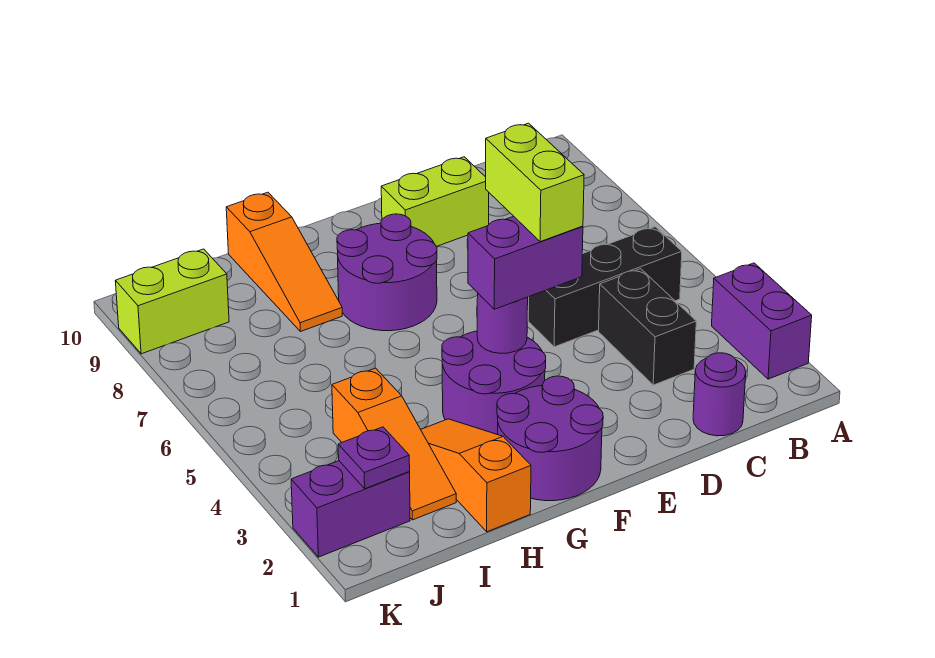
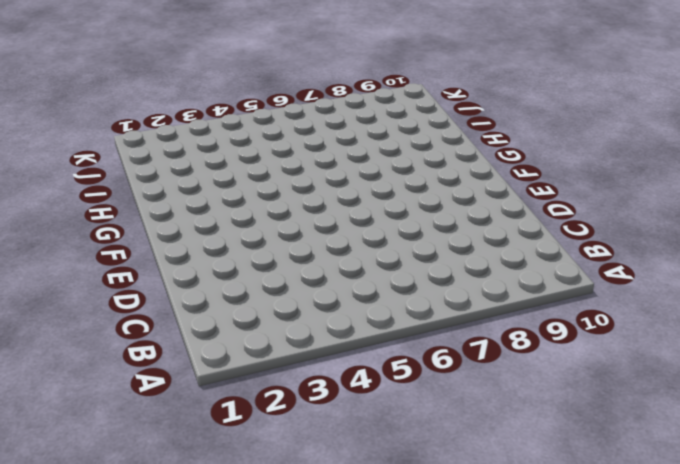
none -> purple brick A2:A3 level 1
none -> black brick B5:D5 level 1
none -> purple round brick C1 level 1

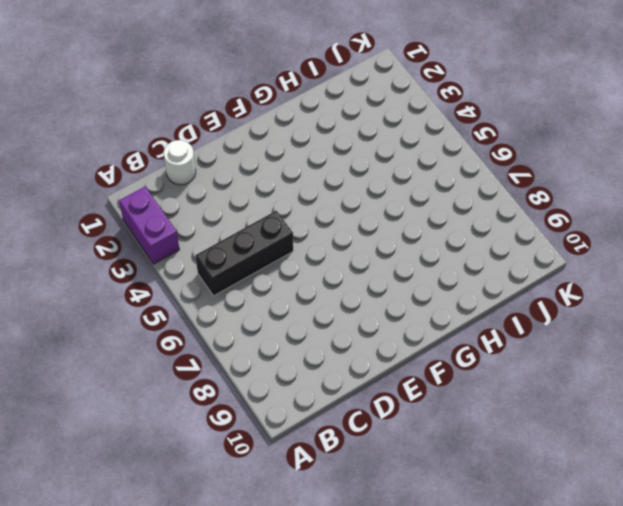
white round brick C1 level 1 -> purple round brick C1 level 1
none -> black brick C3:C4 level 1
none -> lime brick D9:E9 level 1
none -> purple round brick F1:G2 level 1

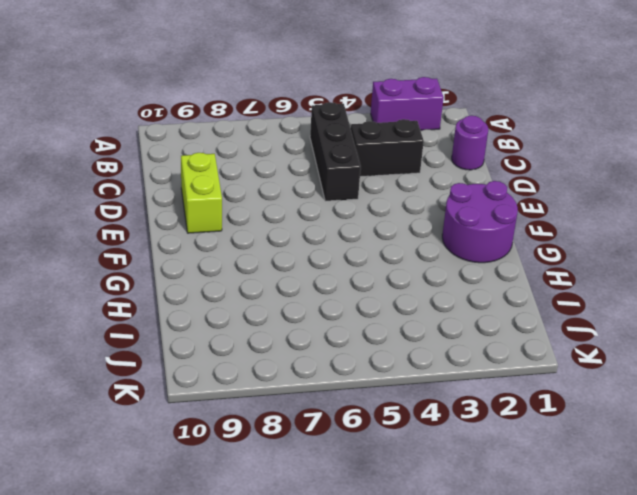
none -> purple round brick F3:G4 level 1
none -> purple round brick F7:G8 level 1
none -> orange slope H1:H3 level 1 top 1

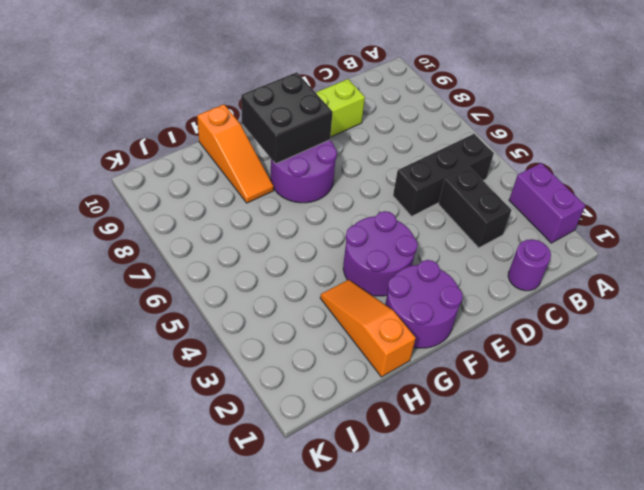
black brick F8:G9 level 2 -> none
none -> orange slope I2:I4 level 1 top 4
none -> purple brick J2:K2 level 1
none -> lime brick J9:K9 level 1

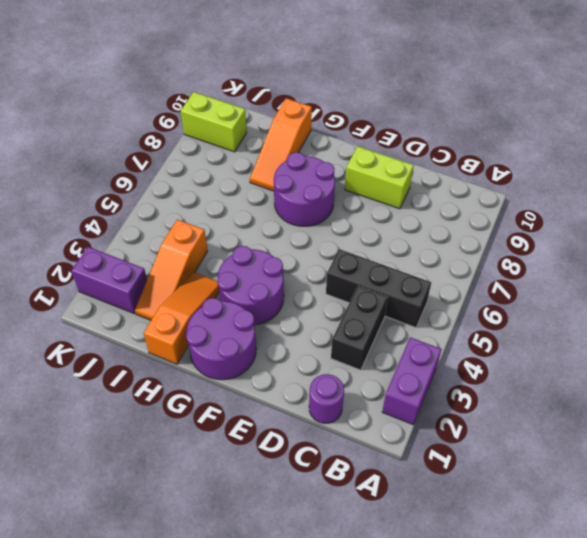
none -> purple round brick F4 level 2
none -> purple plate J2 level 2
none -> purple brick E4:F4 level 3

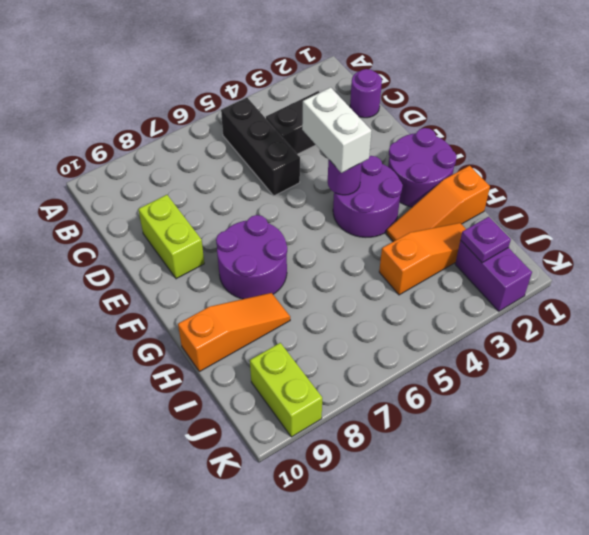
white brick E4:F4 level 3 -> purple brick E4:F4 level 3
none -> purple brick A2:A3 level 1
none -> lime brick E4:E5 level 4

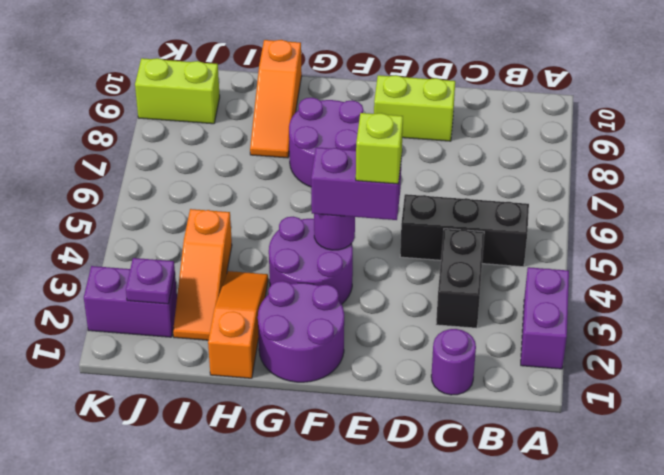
lime brick E4 level 4 -> lime brick E4:E5 level 4

